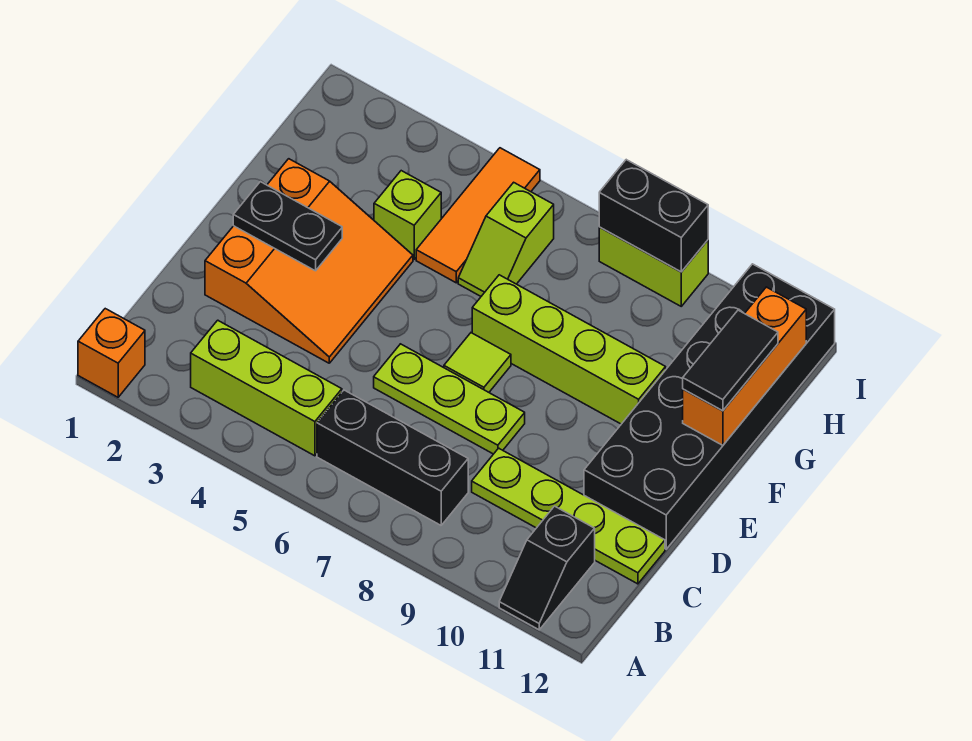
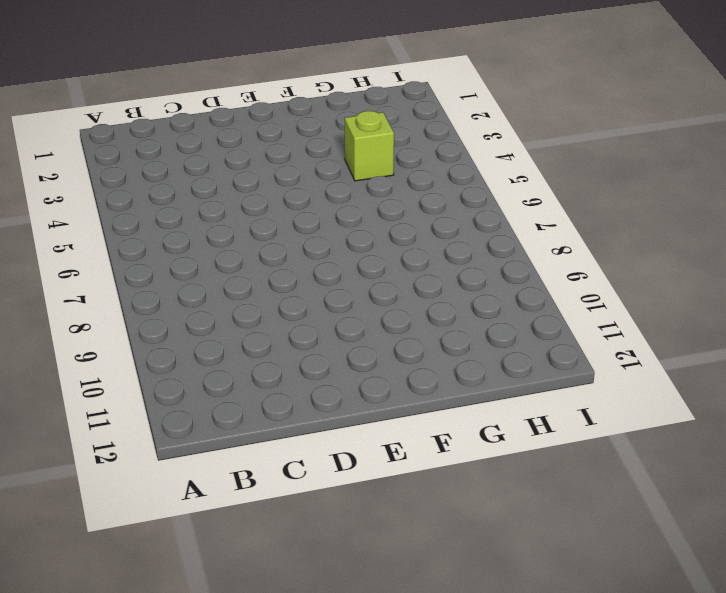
none -> orange brick A1 level 1
none -> black slope A11:B11 level 1 top B
none -> lime brick B3:B5 level 1

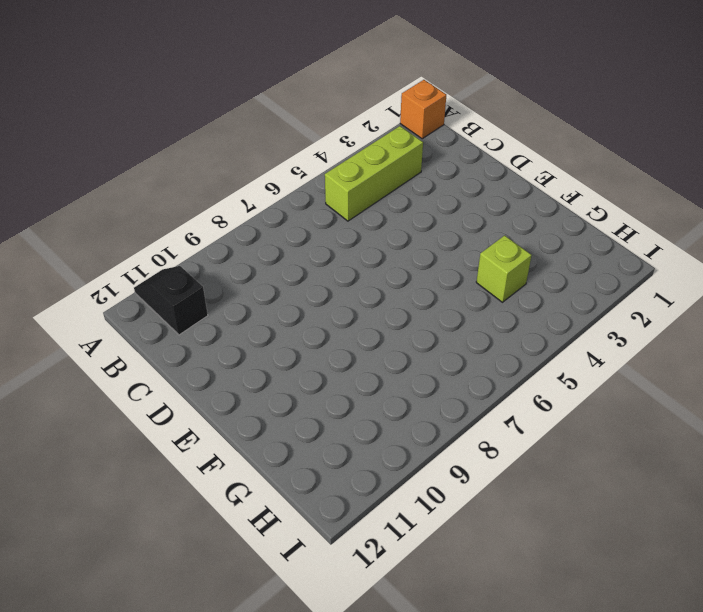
none -> black brick B6:B8 level 1
none -> lime plate C9:C12 level 1
none -> orange slope D2:F4 level 1 top 2

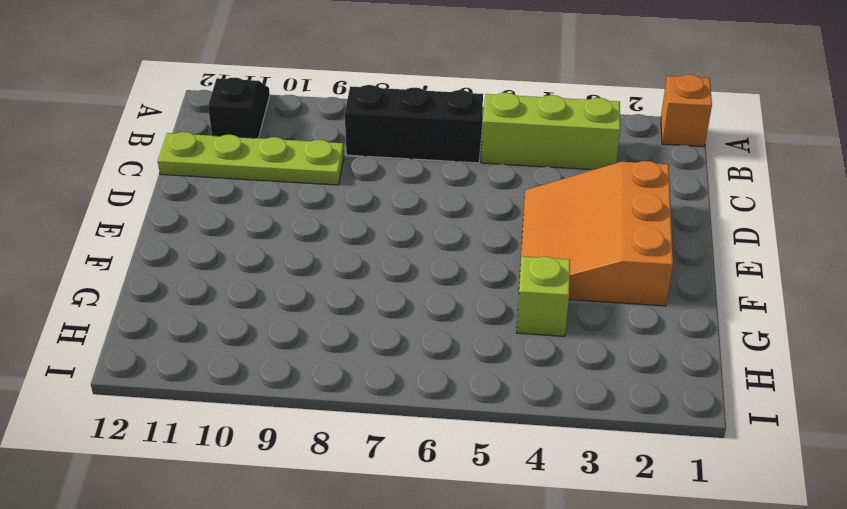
none -> lime plate D6:D8 level 1
none -> black brick D11:I12 level 1
none -> lime tile E7 level 1

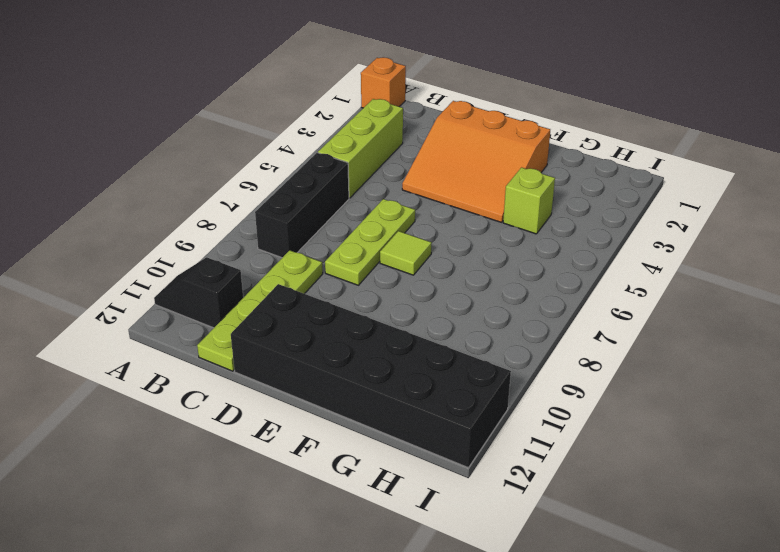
none -> lime brick F7:F10 level 1
none -> orange tile G5:I5 level 1
none -> lime slope G6:H6 level 1 top H

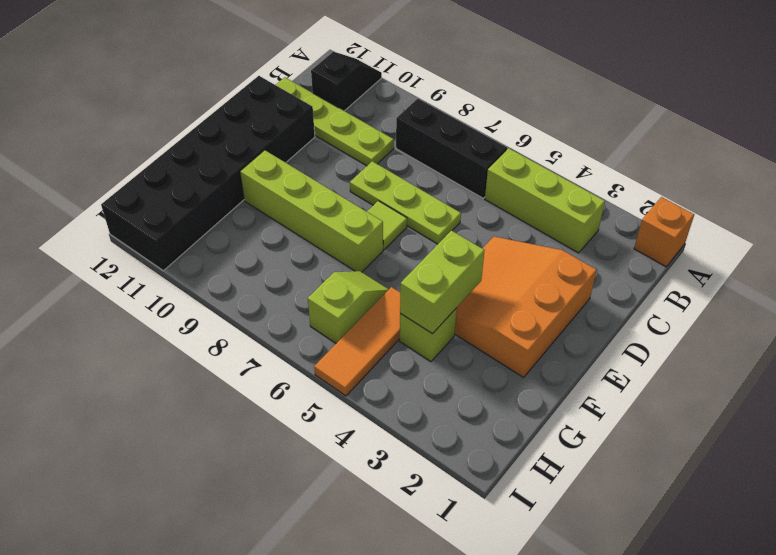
lime brick F4:G4 level 2 -> lime brick I8:I9 level 1
none -> black plate E2:E3 level 2
none -> orange brick F12:H12 level 2
none -> black brick I8:I9 level 2

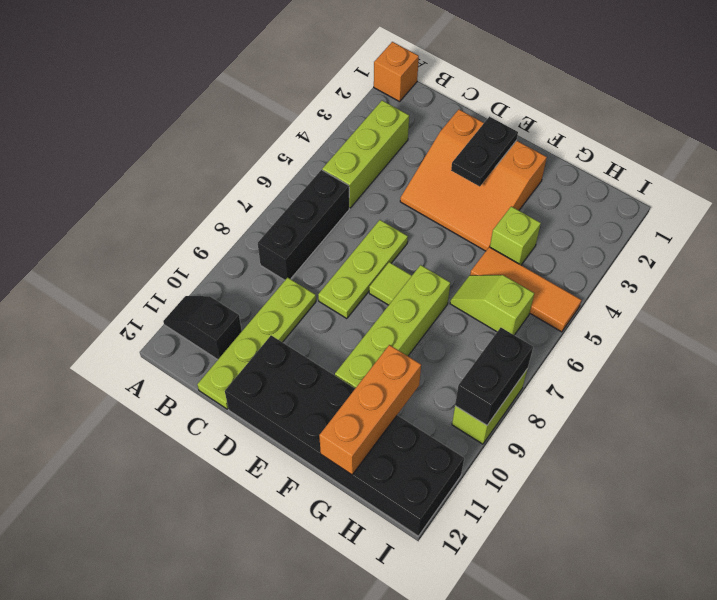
orange brick G10:G12 level 2 -> orange brick F12:H12 level 2
none -> black tile F12:G12 level 3

